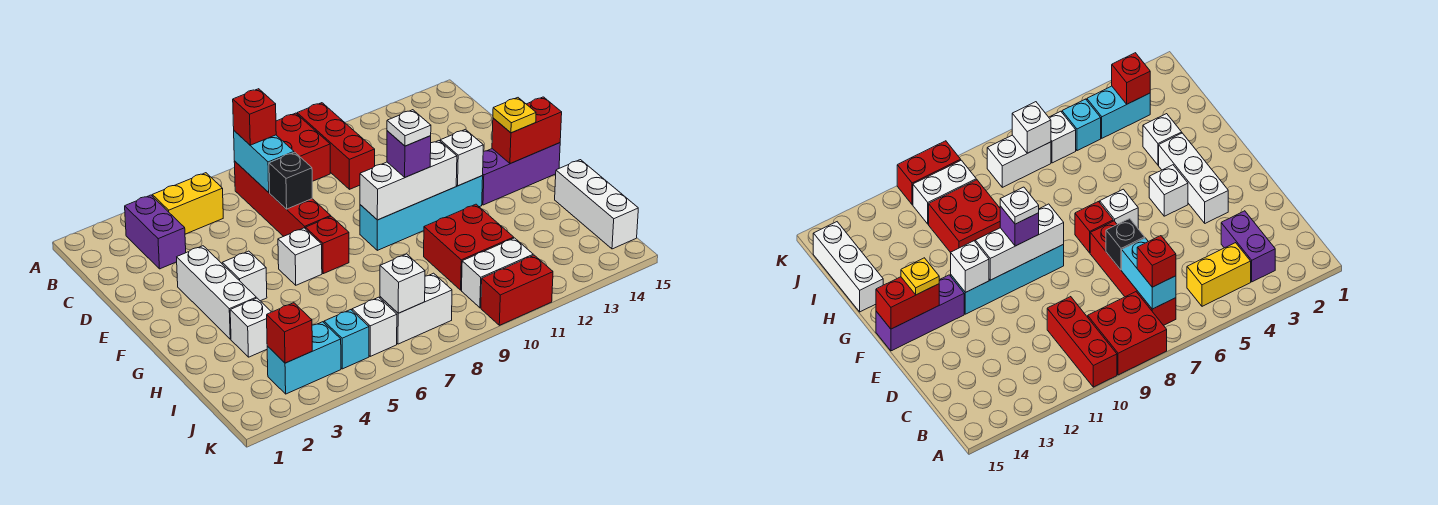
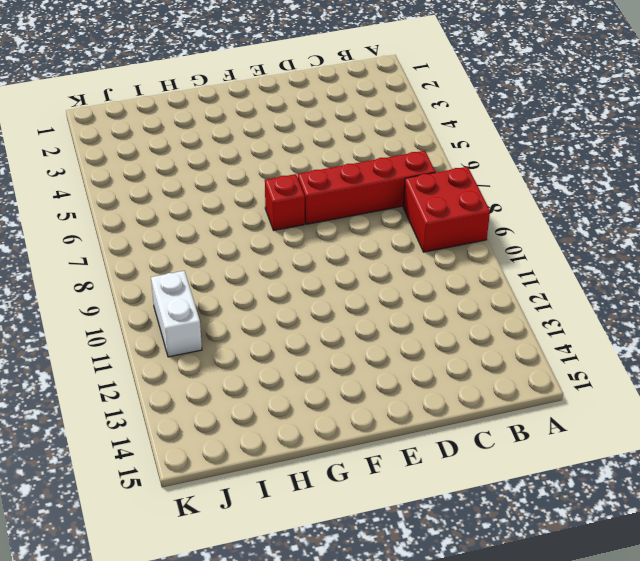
none -> red brick A10:C10 level 1
none -> purple brick B3:C3 level 1
none -> yellow brick B4:B5 level 1
none -> white brick E3:G3 level 1

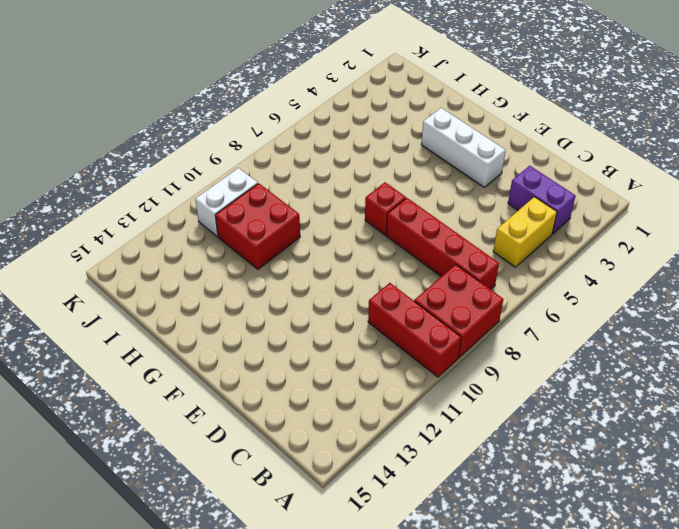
none -> white brick F4 level 1
none -> white brick F6 level 1
none -> cyan brick F9:F12 level 1
none -> purple brick F13:F15 level 1

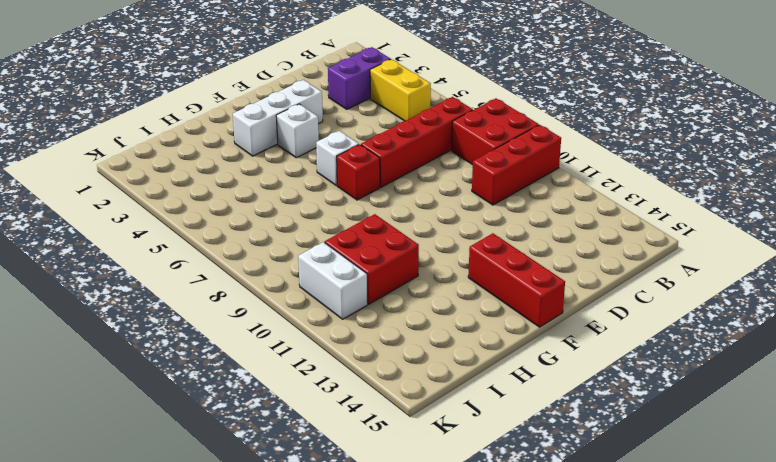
red brick F13:F15 level 1 -> purple brick F13:F15 level 1
none -> cyan brick F9:F12 level 1
none -> white brick H3 level 1
none -> white brick H15:J15 level 1
none -> cyan brick J3:J4 level 1

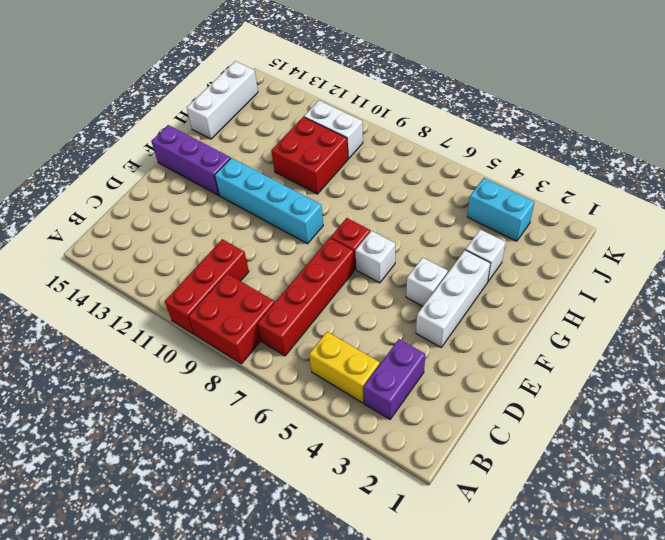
none -> cyan brick J5 level 1
none -> white brick J6 level 1
none -> white brick J7:J8 level 1
none -> red brick K10:K11 level 1

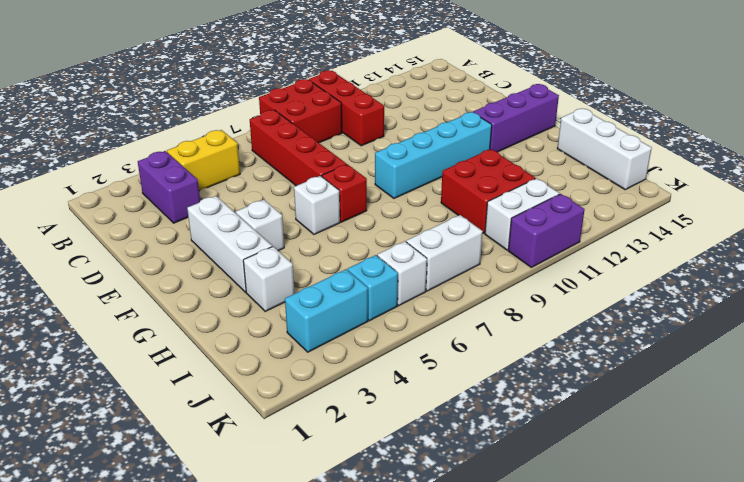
purple brick K10:K11 level 1 -> red brick K10:K11 level 1
none -> cyan brick B7:C7 level 2
none -> black brick D7 level 2
none -> white brick F9:F11 level 2
none -> white brick F12 level 2

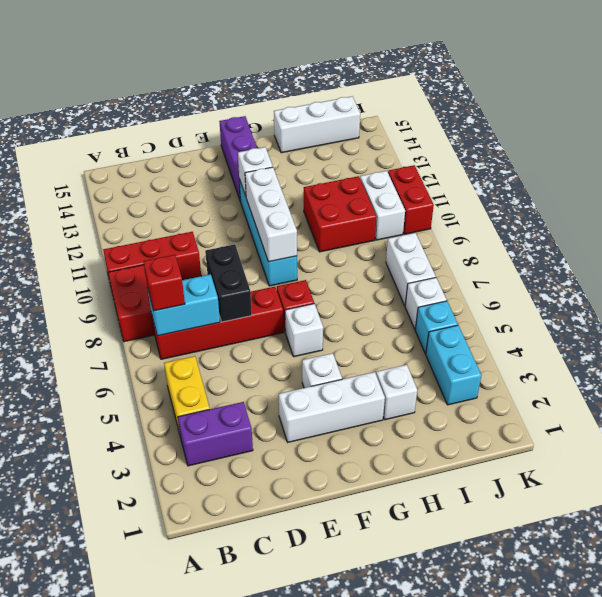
black brick D7:D8 level 2 -> black brick D7 level 2
none -> red brick F14:F15 level 2
none -> red brick J3 level 2
none -> white brick J7 level 2
none -> purple brick F10 level 3

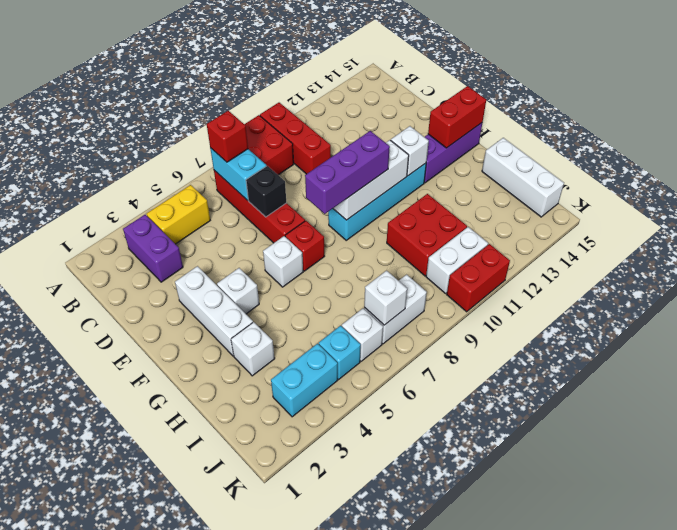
purple brick F8:F10 level 3 -> purple brick F10 level 3
none -> red brick J3 level 2
none -> yellow plate F14 level 3
none -> white plate F10 level 4

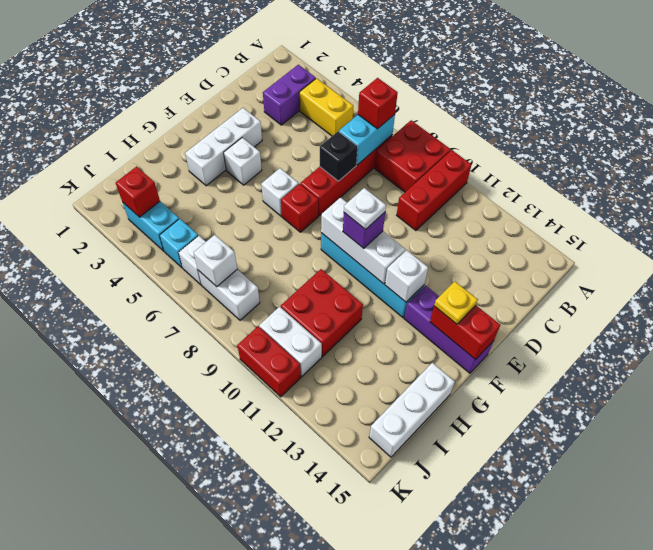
none -> white brick H3 level 1

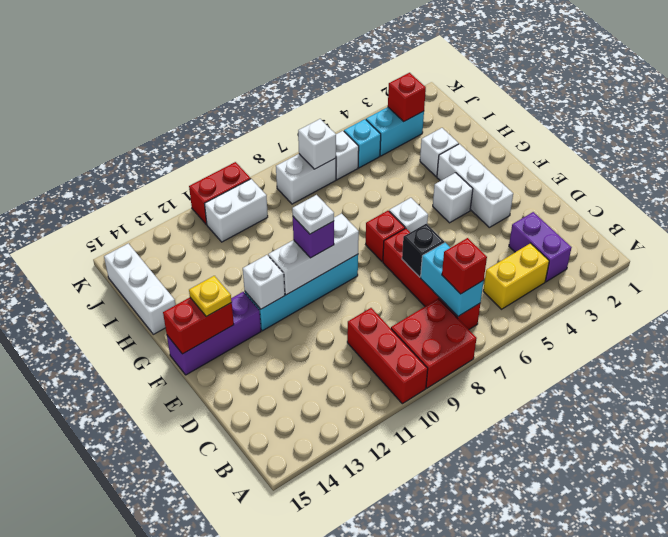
none -> red brick H10:I11 level 1

